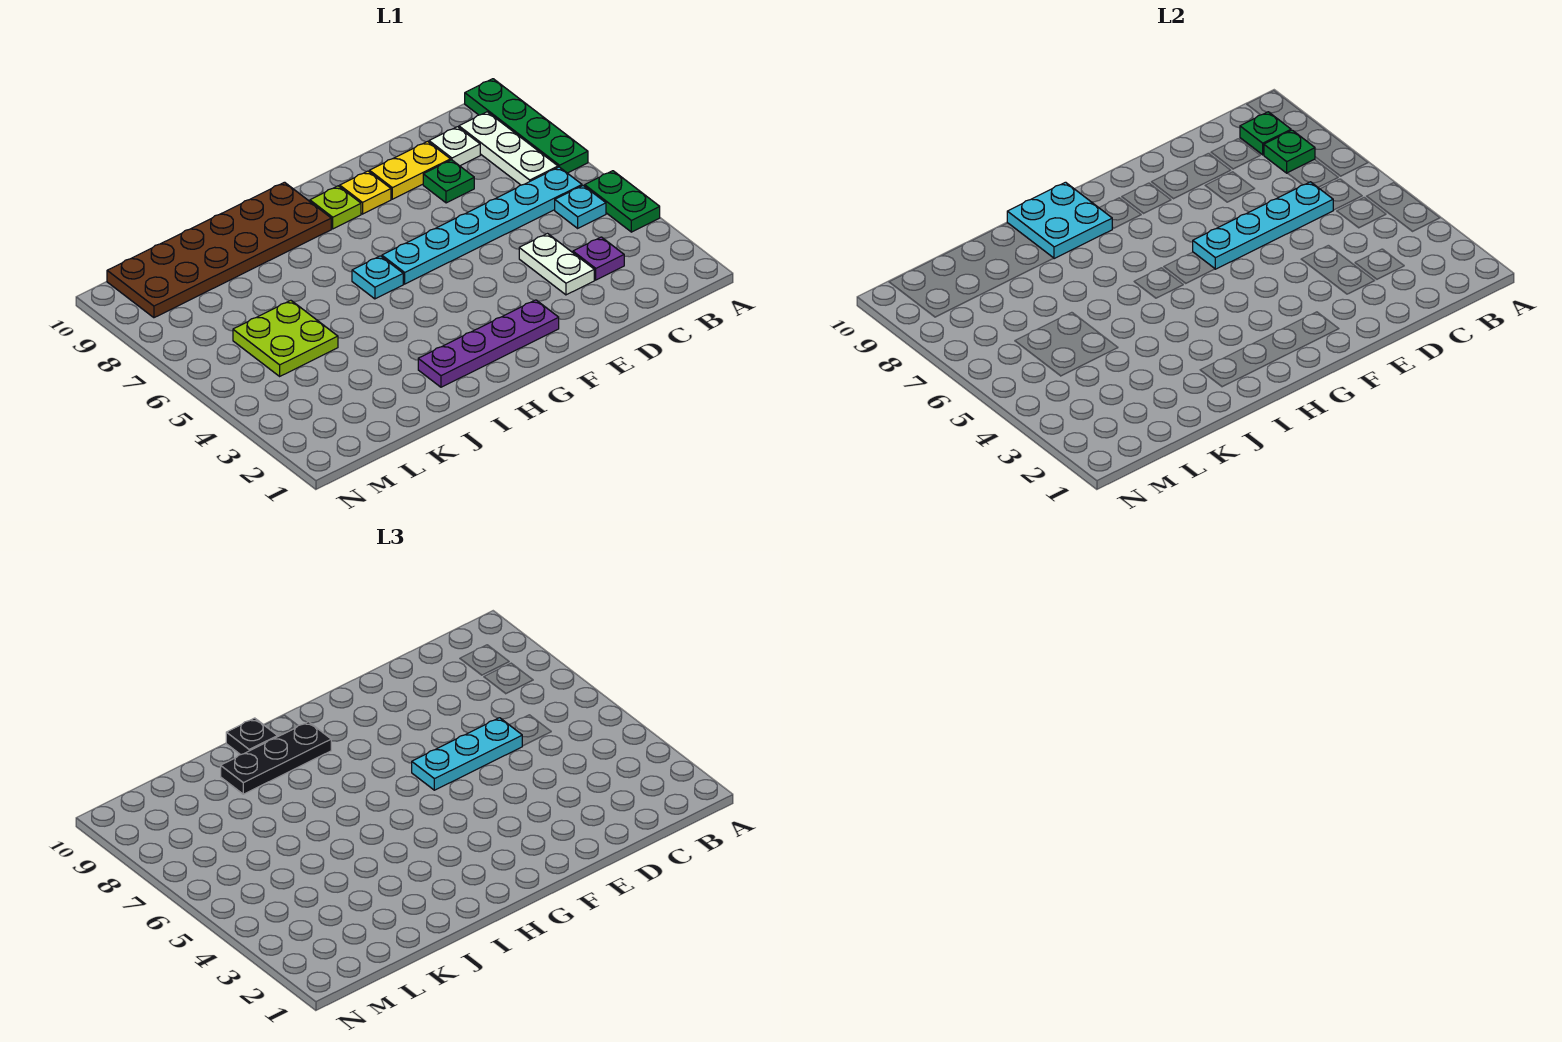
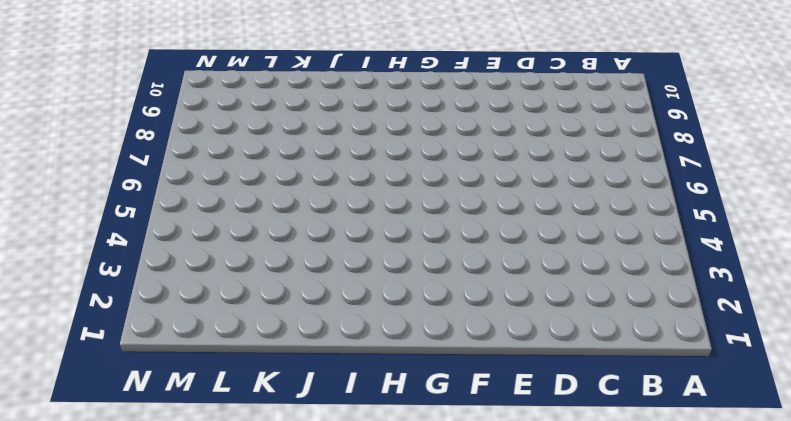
none -> green plate A4:A5 level 1
none -> green plate A7:A10 level 1
none -> cyan plate B5 level 1

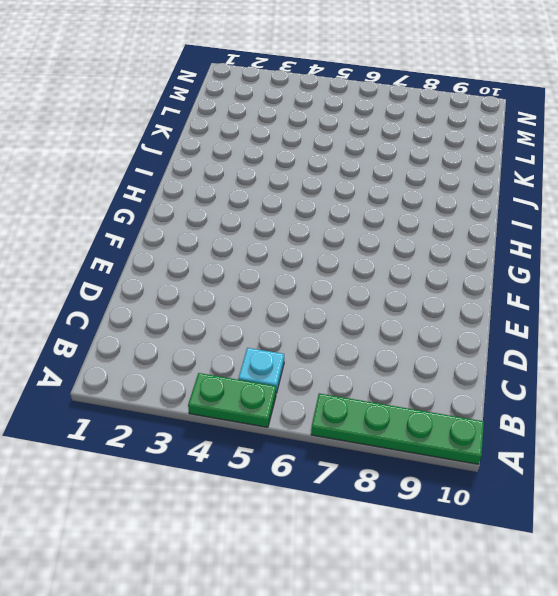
none -> cyan plate B6:G6 level 1
none -> white plate B7:B9 level 1
none -> purple plate C3 level 1

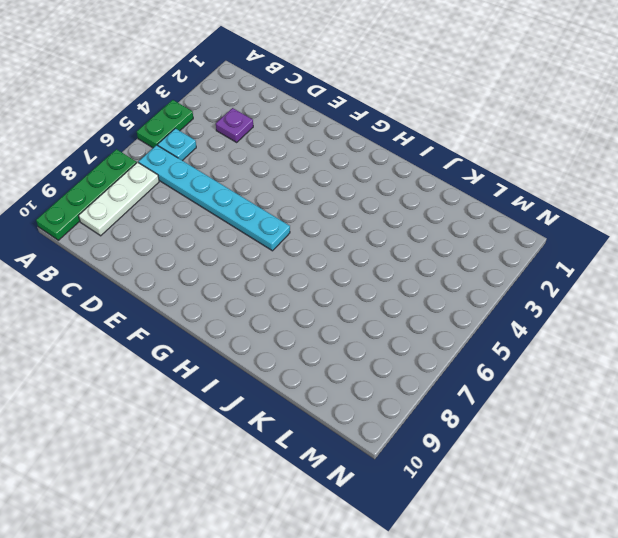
none -> white plate C9 level 1
none -> white plate D3:D4 level 1
none -> green plate D8 level 1

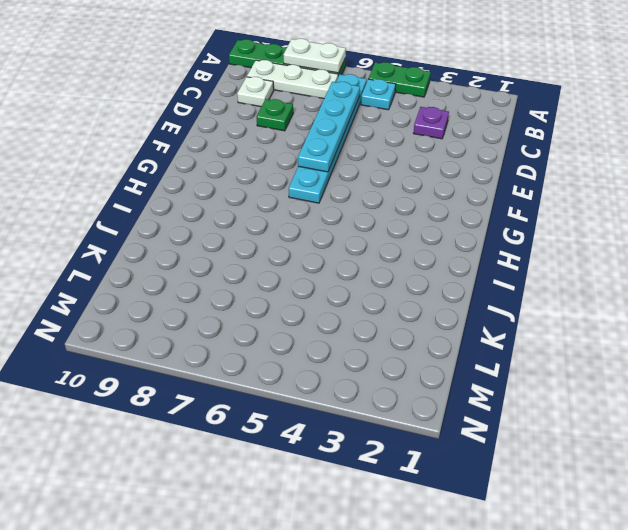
white plate A7:A8 level 2 -> white plate D3:D4 level 1
none -> yellow plate D9:E9 level 1
none -> purple plate F2:I2 level 1
none -> yellow plate F9 level 1

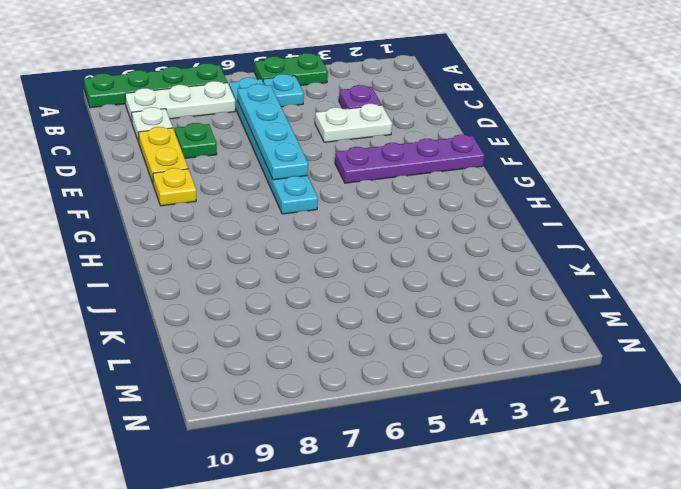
purple plate F1:F4 level 1 -> purple plate F2:I2 level 1
none -> lime plate G9 level 1
none -> cyan plate H6 level 1
none -> brown plate H9:M10 level 1

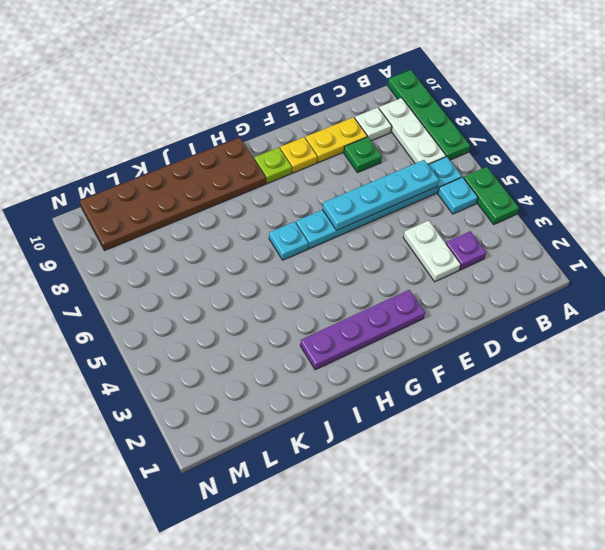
none -> lime plate K5:L6 level 1
none -> green plate B8 level 2
none -> green plate B9 level 2

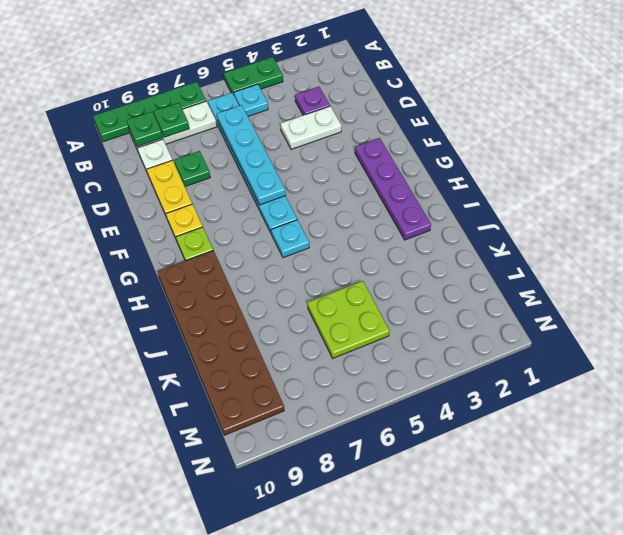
none -> cyan plate H9:I10 level 2
none -> cyan plate D6:F6 level 3
none -> black plate H9:J9 level 3

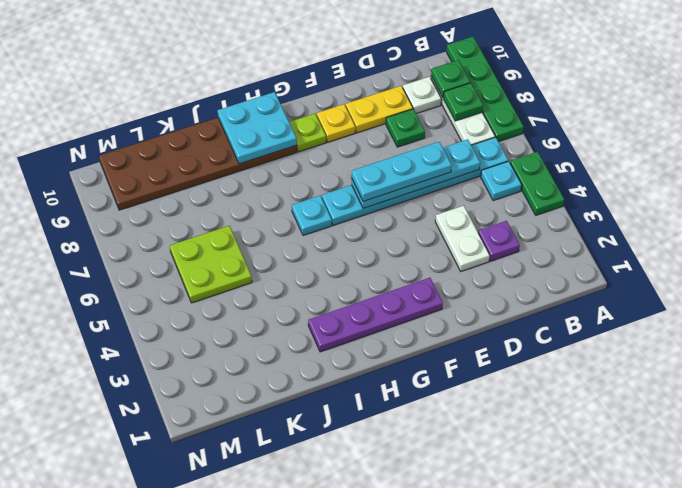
none -> black plate H9:J9 level 3
none -> black plate I10 level 3

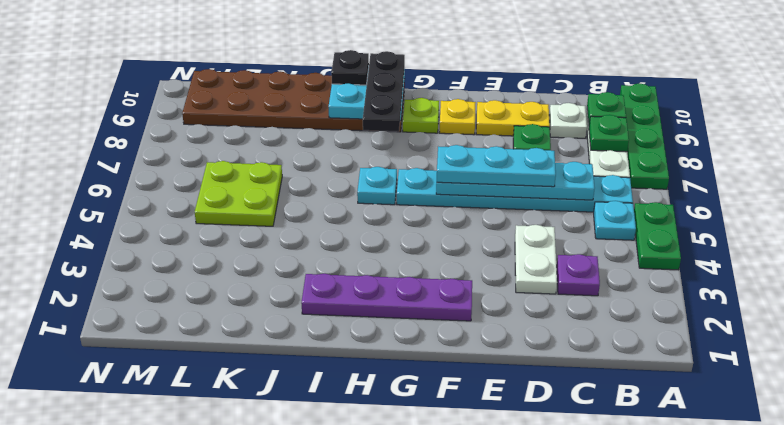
black plate H8:H10 level 3 -> black plate H9:J9 level 3

